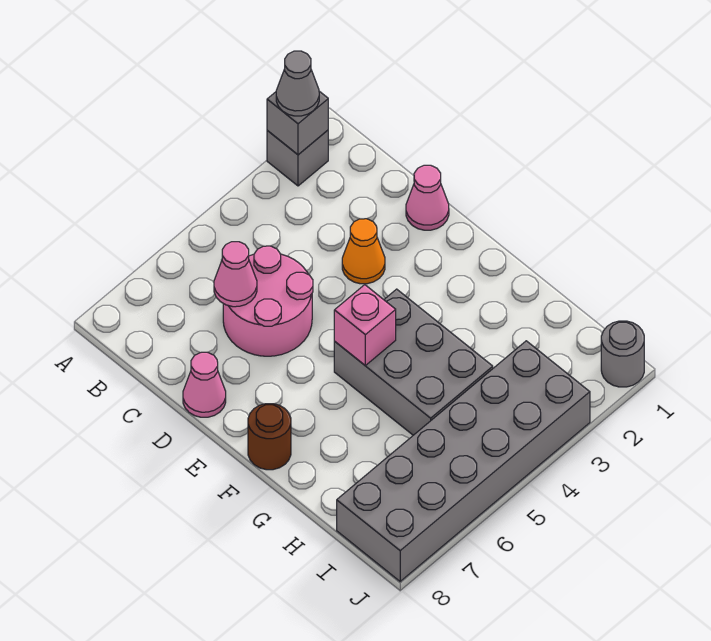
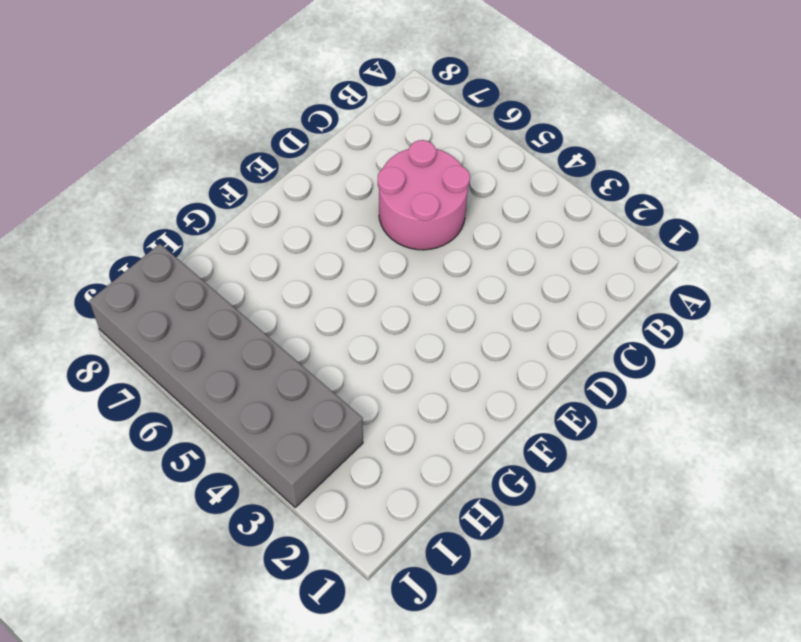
none -> grey brick A2 level 1
none -> pink cone D1 level 1
none -> orange cone D3 level 1

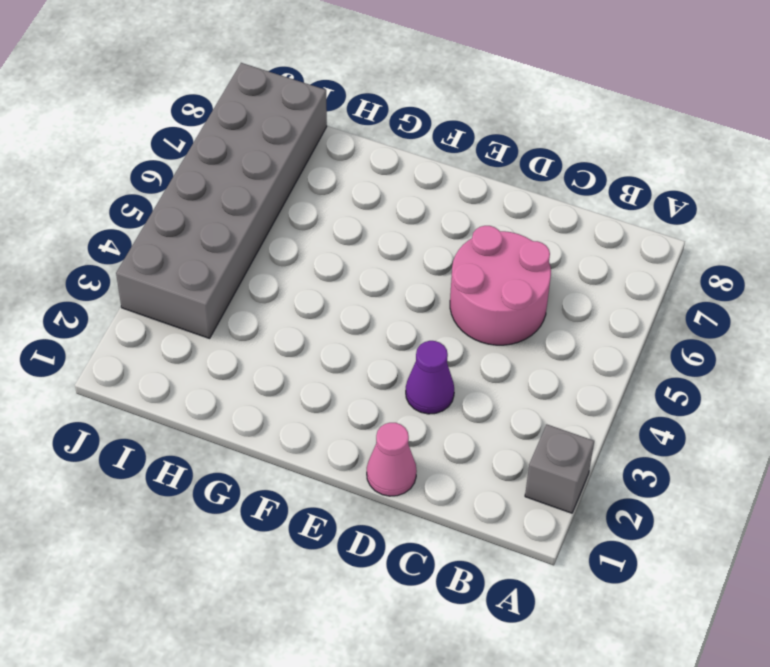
purple cone D3 level 1 -> orange cone D3 level 1
none -> pink cone D8 level 1
none -> grey brick F4:H5 level 1
none -> brown round brick F8 level 1

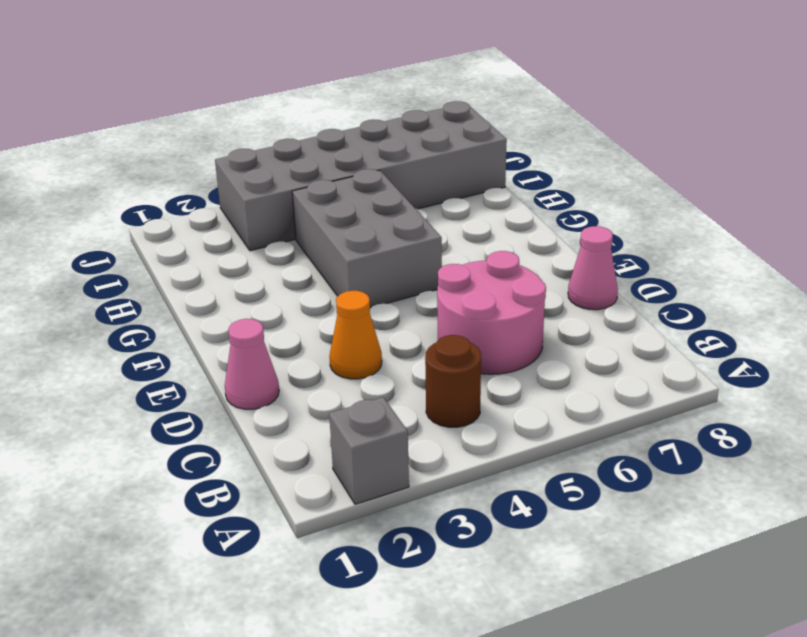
brown round brick B4 level 1 -> brown round brick F8 level 1
none -> grey round brick J1 level 1
none -> grey brick A2 level 2
none -> pink cone C6 level 2

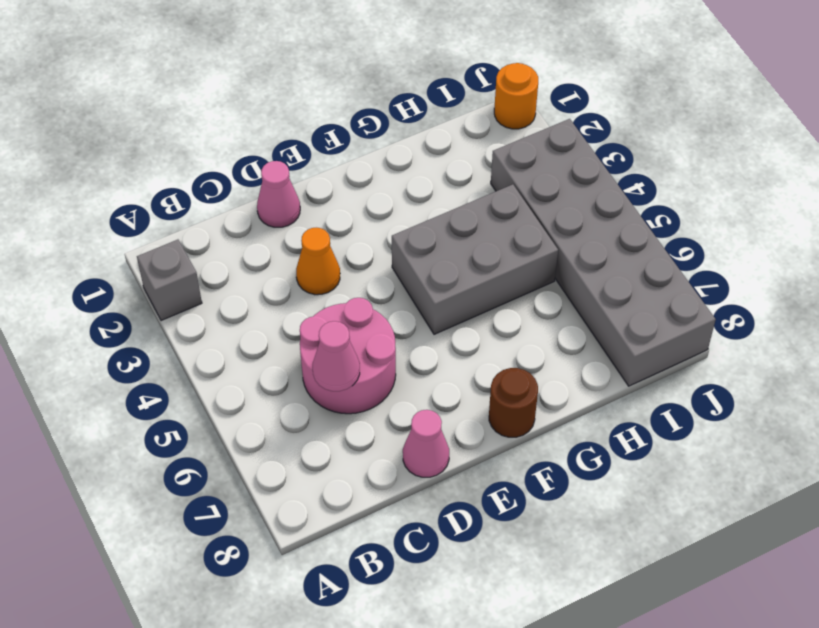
orange round brick J1 level 1 -> grey round brick J1 level 1
none -> grey brick A2 level 2
none -> pink brick F5 level 2
none -> grey cone A2 level 3

